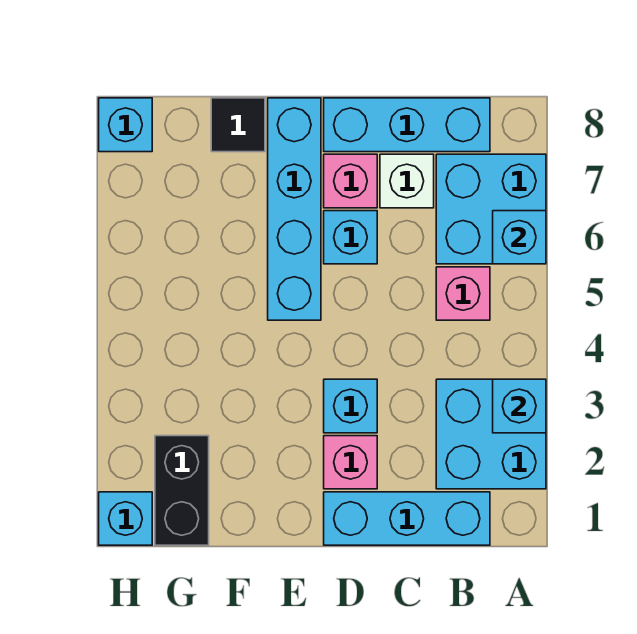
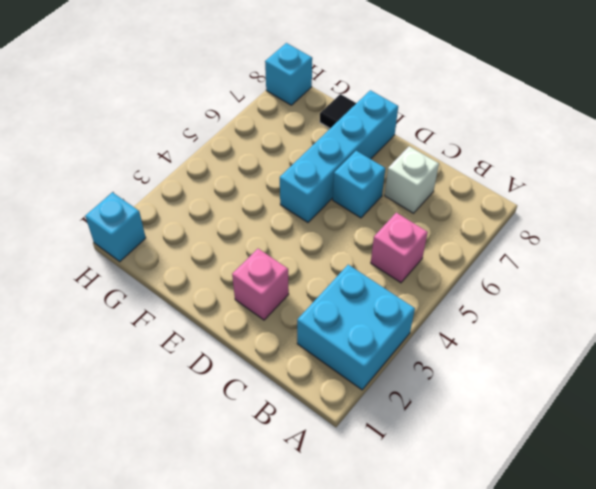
none -> cyan brick A6:B7 level 1
none -> cyan brick B1:D1 level 1
none -> cyan brick B8:D8 level 1

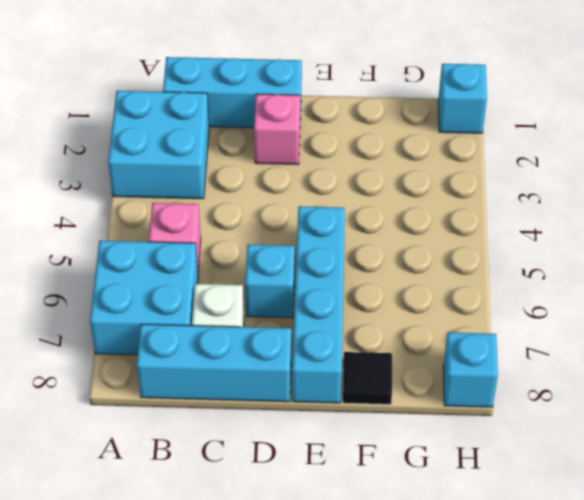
none -> cyan brick D3 level 1
none -> pink brick D7 level 1
none -> black brick G1:G2 level 1

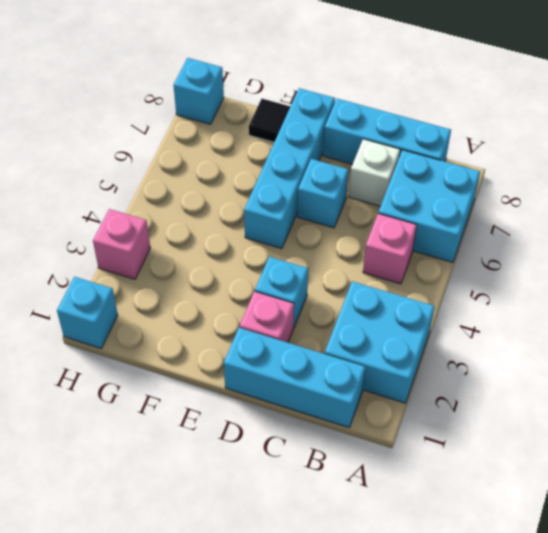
pink brick H3 level 1 -> pink brick D7 level 1
none -> black brick G1:G2 level 1
none -> cyan brick A3 level 2
none -> cyan brick A6 level 2

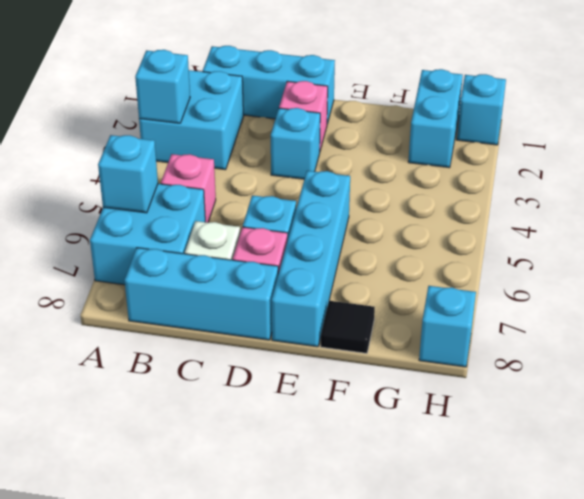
cyan brick G1:G2 level 1 -> black brick G1:G2 level 1

